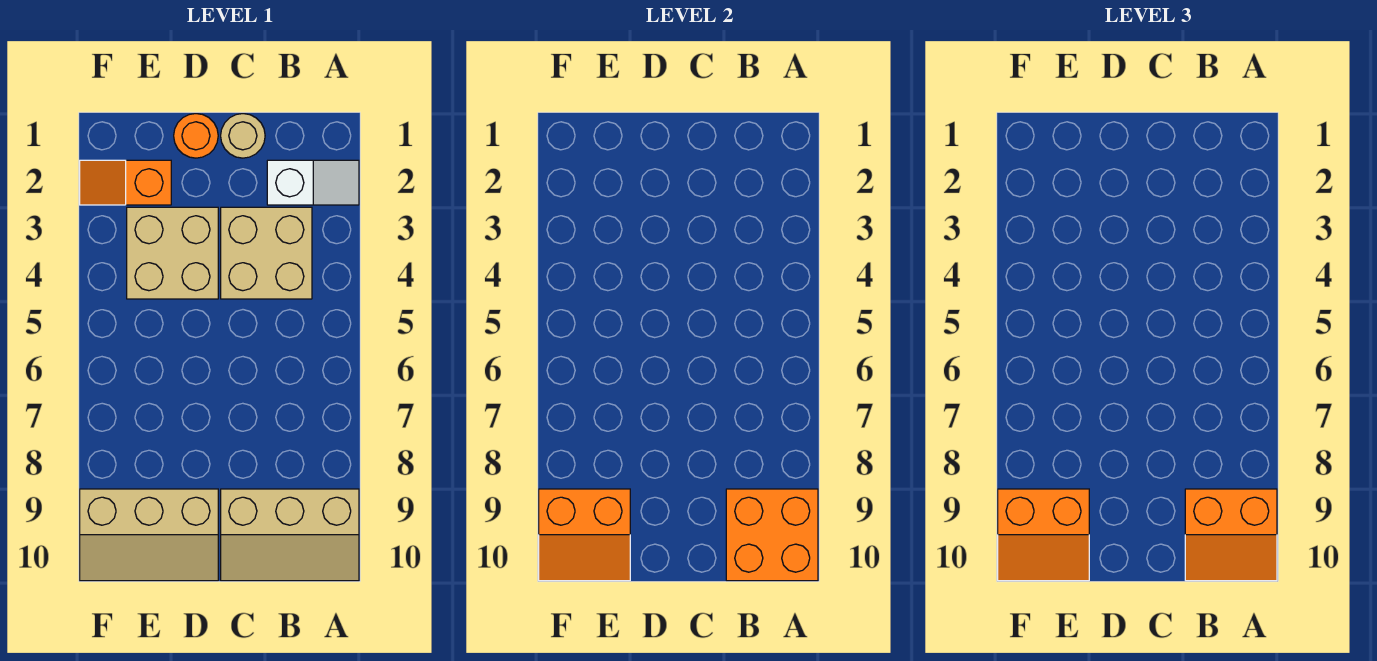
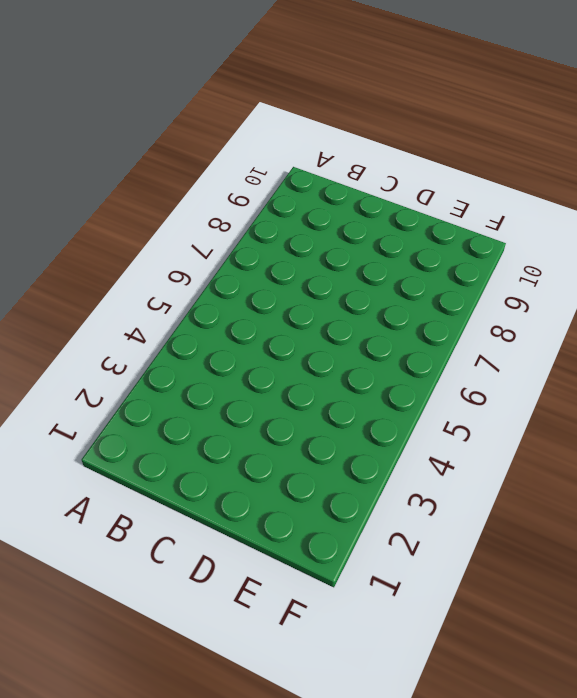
none -> white slope A2:B2 level 1 top B
none -> tan slope A9:C10 level 1 top 9
none -> tan brick B3:C4 level 1

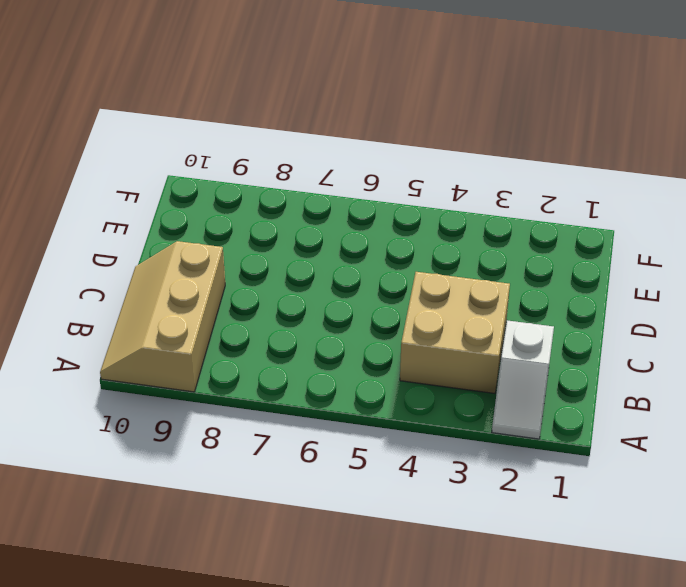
none -> tan round brick C1 level 1
none -> orange round brick D1 level 1
none -> tan brick D3:E4 level 1

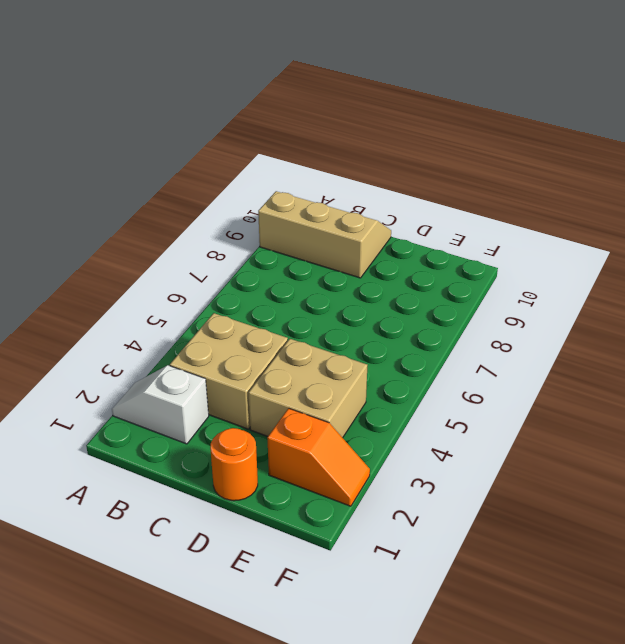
none -> tan round brick C1 level 1
none -> tan slope D9:F10 level 1 top 9
none -> orange brick A9:B10 level 2

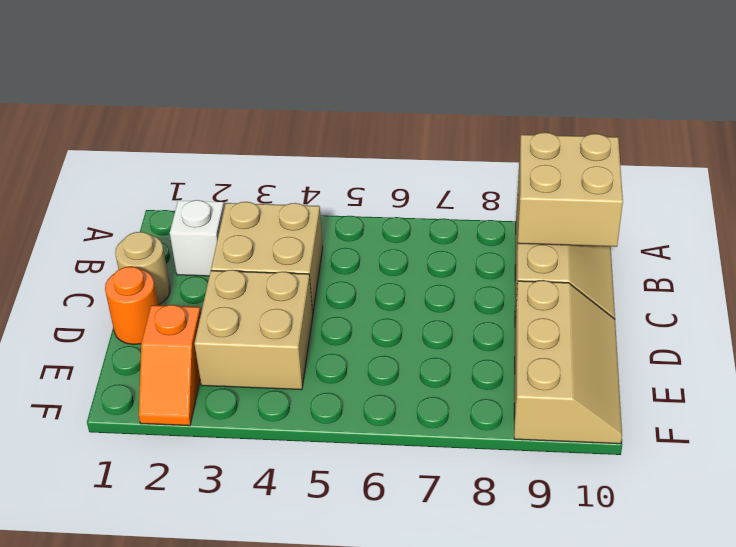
tan brick A9:B10 level 2 -> orange brick A9:B10 level 2
none -> orange slope E9:F10 level 2 top 9
none -> orange slope A9:B10 level 3 top 9
none -> orange slope E9:F10 level 3 top 9

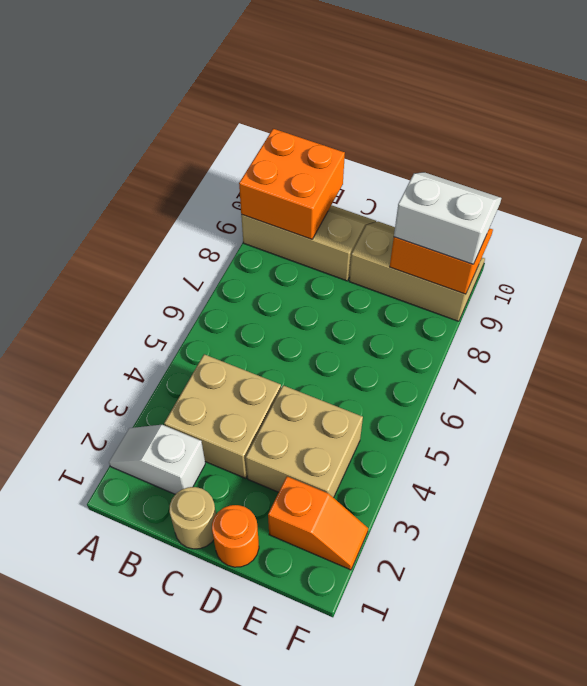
white slope E9:F10 level 3 top 9 -> orange slope E9:F10 level 3 top 9
none -> orange slope A9:B10 level 3 top 9

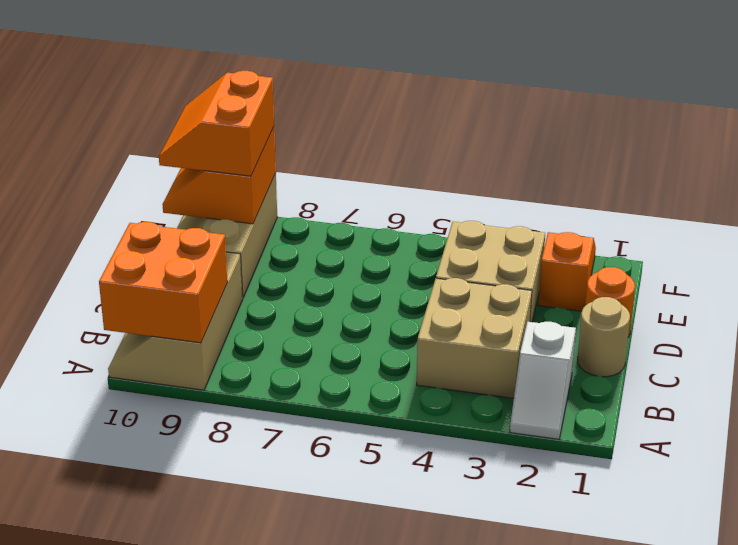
none -> orange slope A9:B10 level 3 top 9

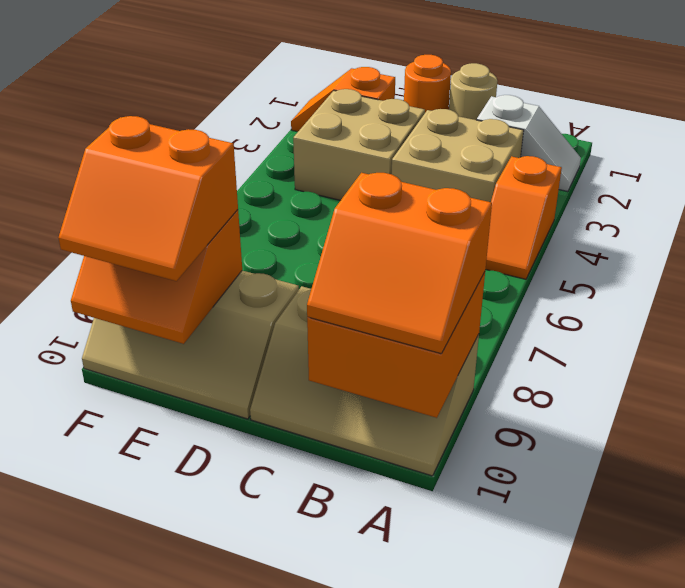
orange slope A4:A5 level 1 top 4 -> none

